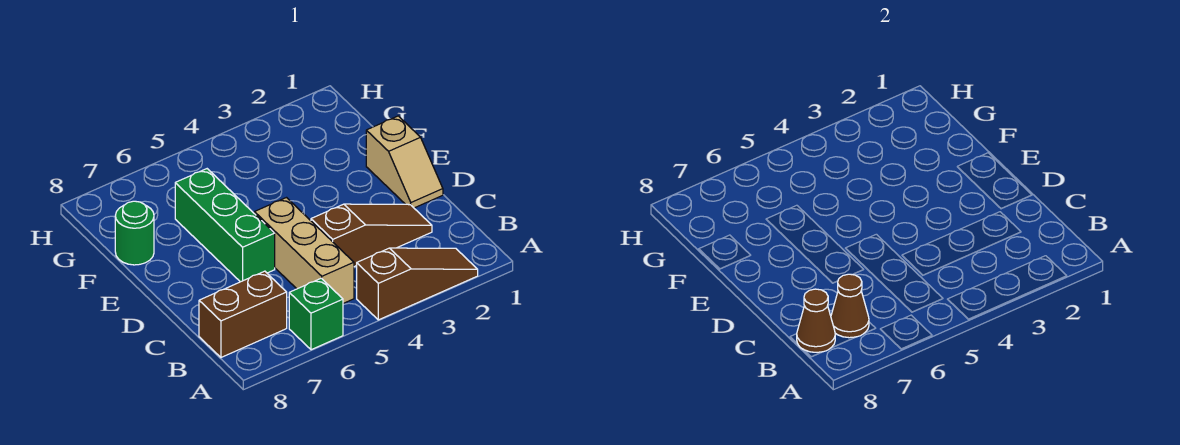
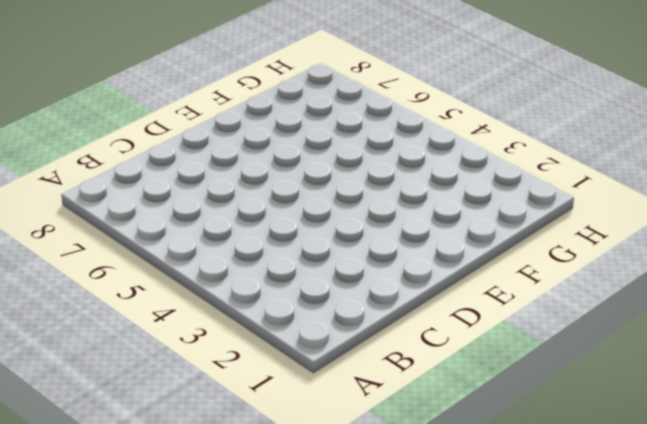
none -> brown slope A2:A4 level 1 top 4
none -> green brick A6 level 1

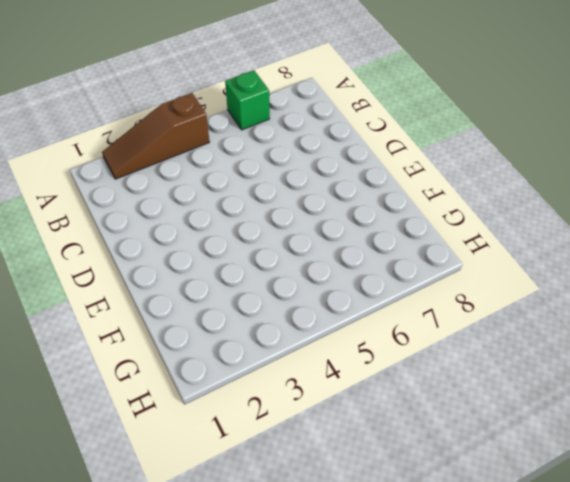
none -> tan brick B5:D5 level 1
none -> brown brick B7:B8 level 1

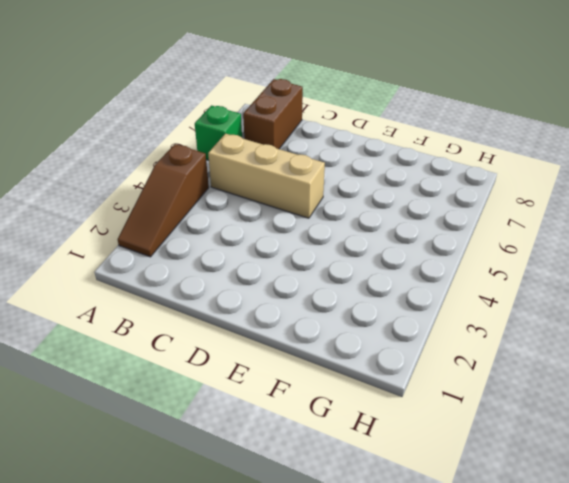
none -> brown slope C2:C4 level 1 top 4
none -> tan slope D1:E1 level 1 top E

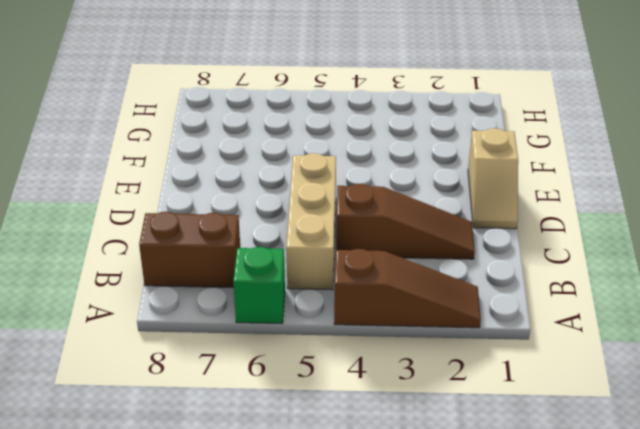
none -> green brick D6:F6 level 1
none -> green round brick F8 level 1

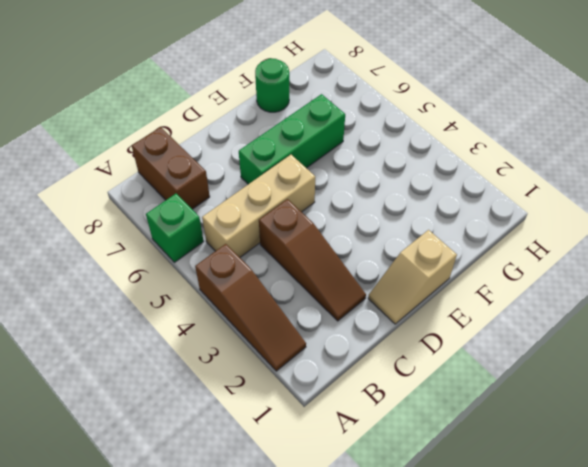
none -> brown cone B7 level 2
none -> brown cone B8 level 2

